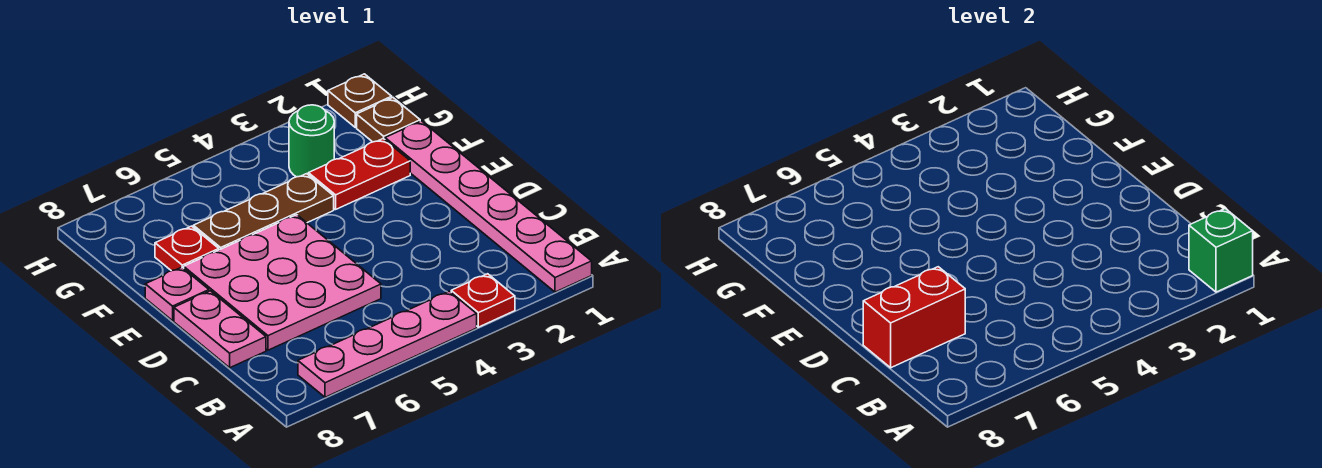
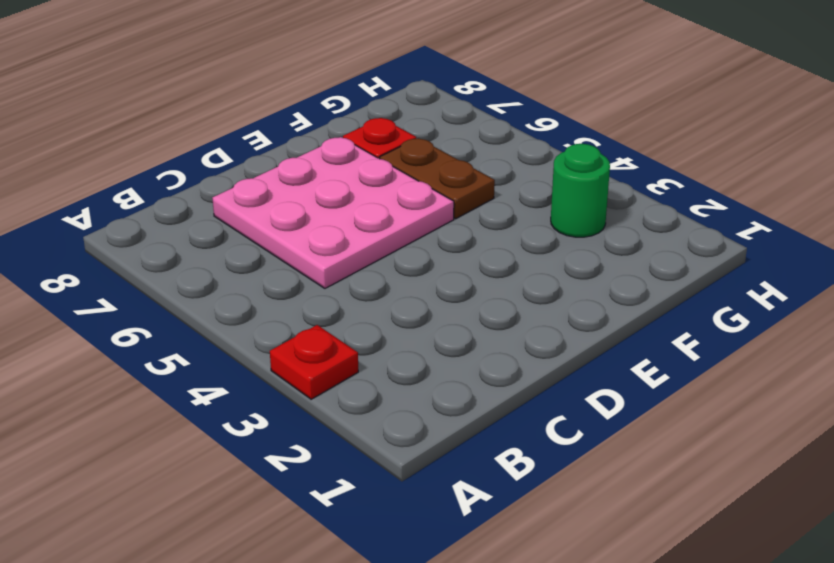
brown plate F5:F6 level 1 -> brown plate F4:F6 level 1
none -> pink plate A1:F1 level 1
none -> pink plate A4:A7 level 1
none -> pink plate C8:D8 level 1

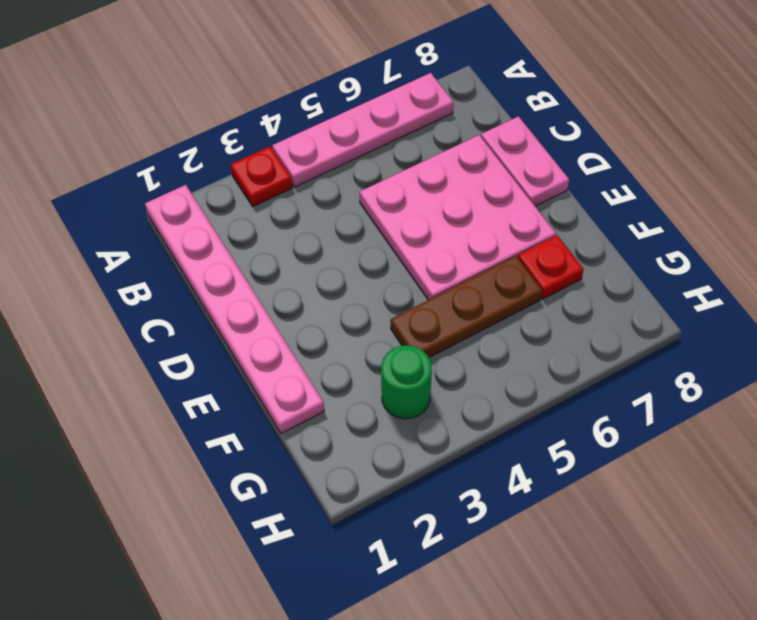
none -> pink plate E8 level 1
none -> red plate F2:F3 level 1
none -> brown plate G1 level 1

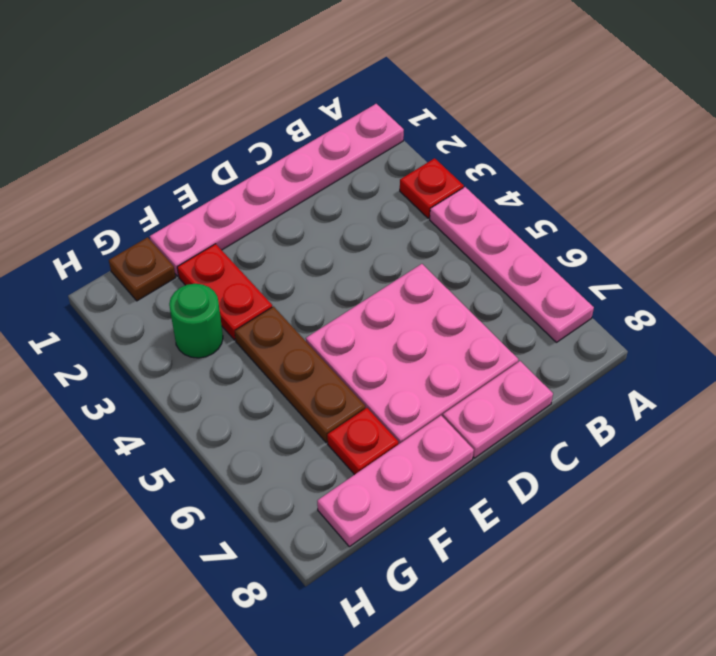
pink plate E8:G8 level 1 -> pink plate E8 level 1
none -> brown plate H1 level 1
none -> green brick A1 level 2
none -> red brick C7:C8 level 2

